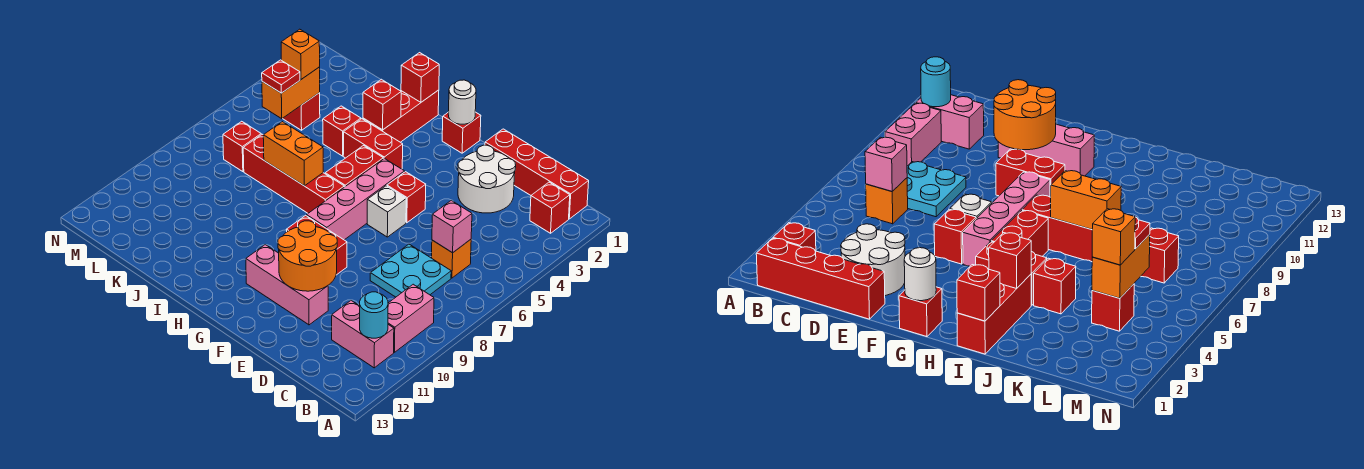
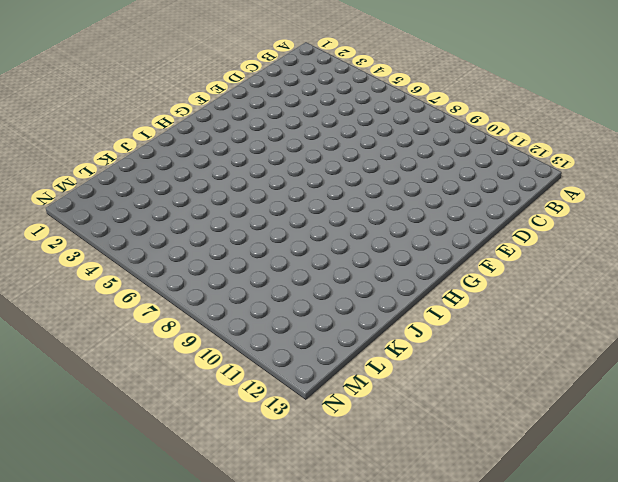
none -> red brick B1:E1 level 1
none -> red brick B2 level 1
none -> pink brick B9:B10 level 1
none -> pink brick B11:C11 level 1

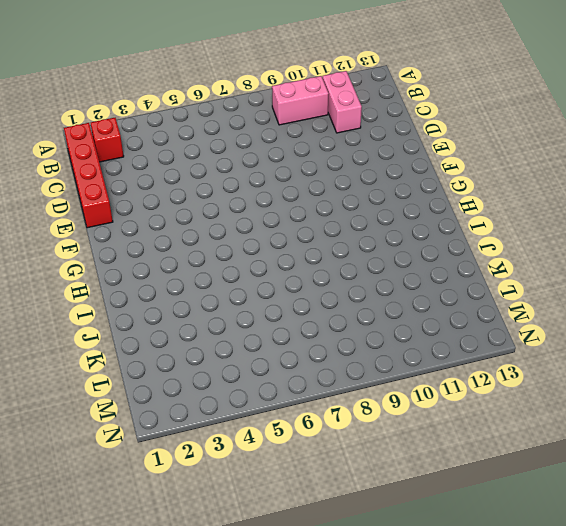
none -> orange brick C6 level 1
none -> cyan plate C7:D8 level 1
none -> white round brick D2:E3 level 1
none -> pink brick E11:G11 level 1

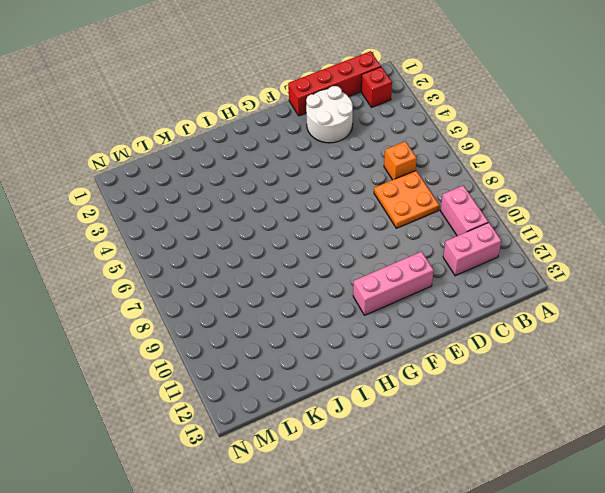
orange plate C7:D8 level 1 -> cyan plate C7:D8 level 1
none -> red brick F5 level 1
none -> white brick F6 level 1
none -> red brick F9:G9 level 1
none -> red brick G1 level 1

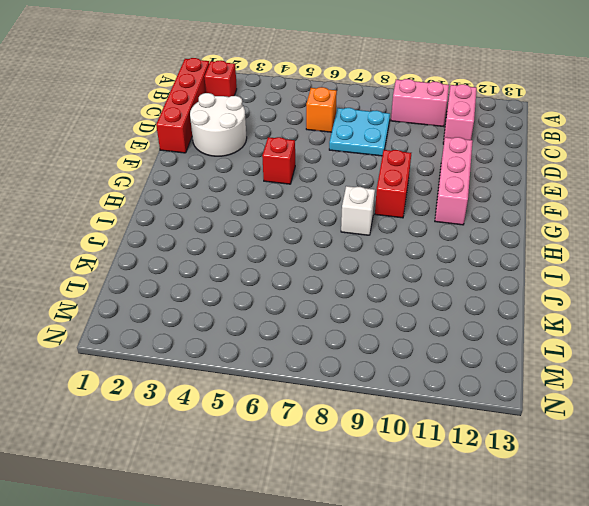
white brick H8 level 1 -> white brick F6 level 1
none -> red brick G1 level 1
none -> pink brick G5:G8 level 1
none -> red brick H4:I4 level 1
none -> red brick H5:H6 level 1

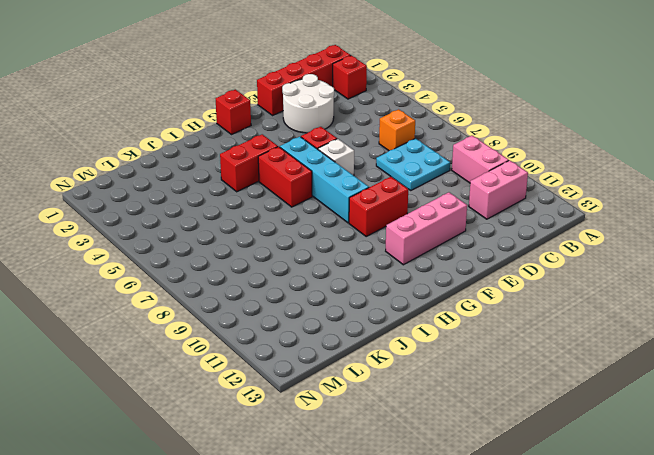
cyan brick G5:G8 level 1 -> pink brick G5:G8 level 1
none -> red brick H7:K7 level 1
none -> red brick I1:I3 level 1
none -> red brick J4 level 1
none -> red brick L4 level 1

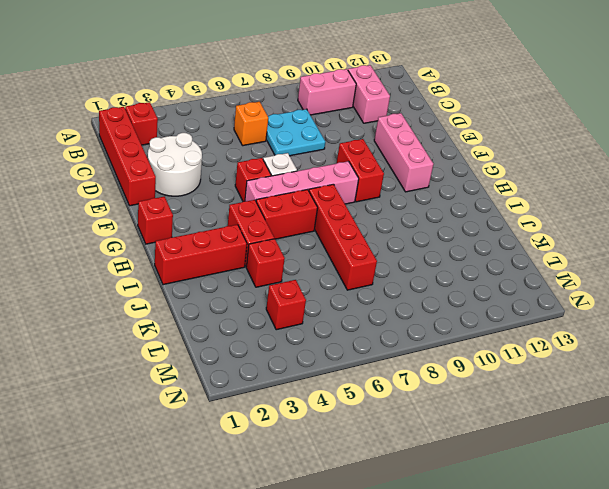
none -> red brick L7 level 1
none -> cyan round brick B11 level 2
none -> pink brick C6 level 2
none -> orange round brick E10:F11 level 2

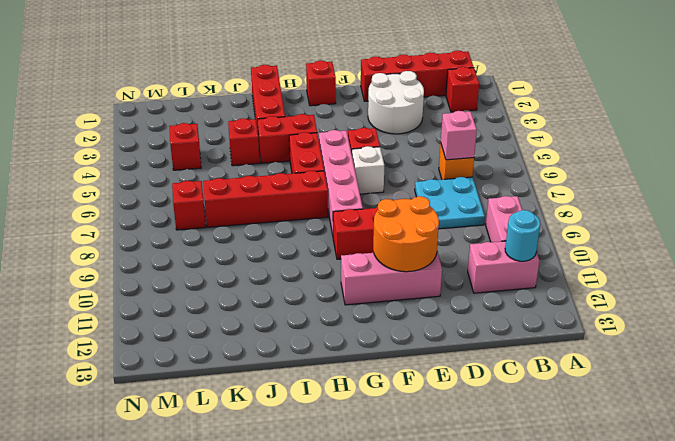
none -> white round brick G1 level 2
none -> red brick I1 level 2
none -> red brick I3 level 2
none -> orange brick I7:J7 level 2

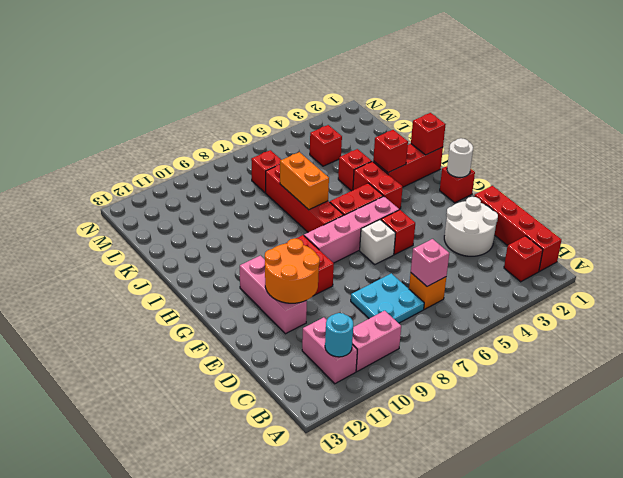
none -> orange brick L4:L5 level 2
none -> orange brick L4 level 3
none -> red plate L5 level 3

